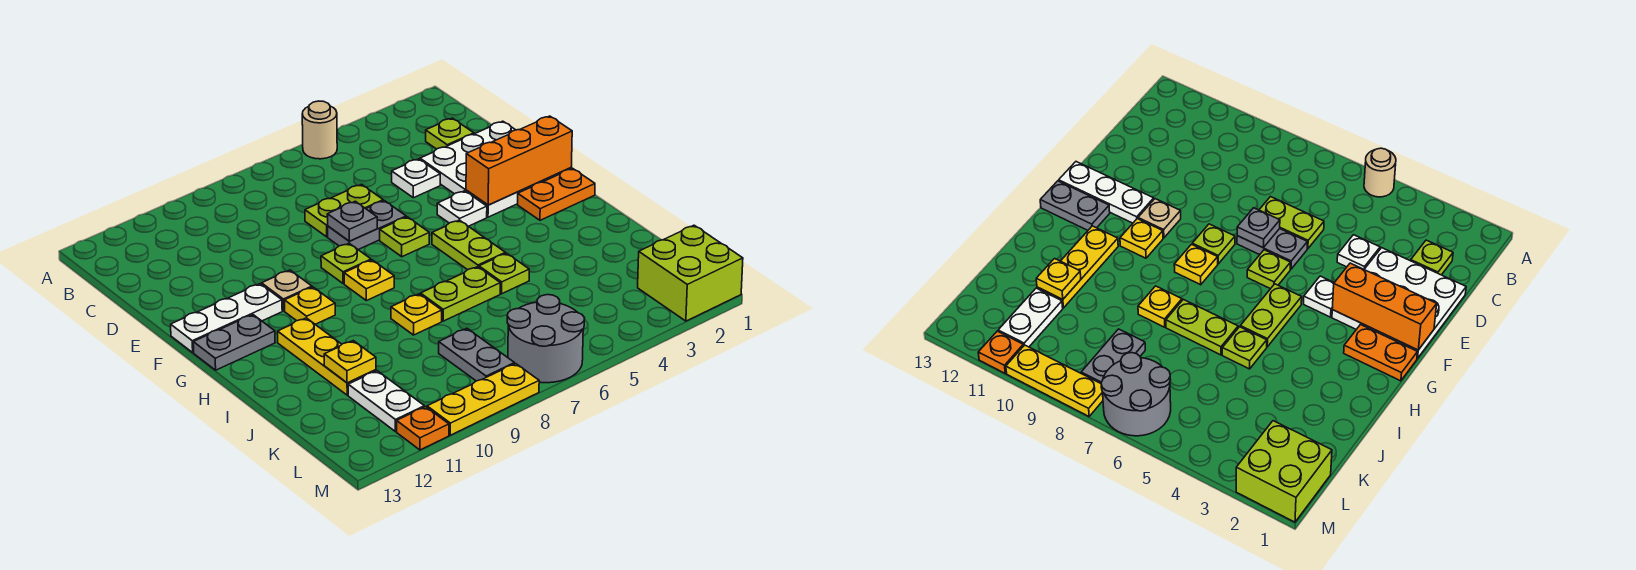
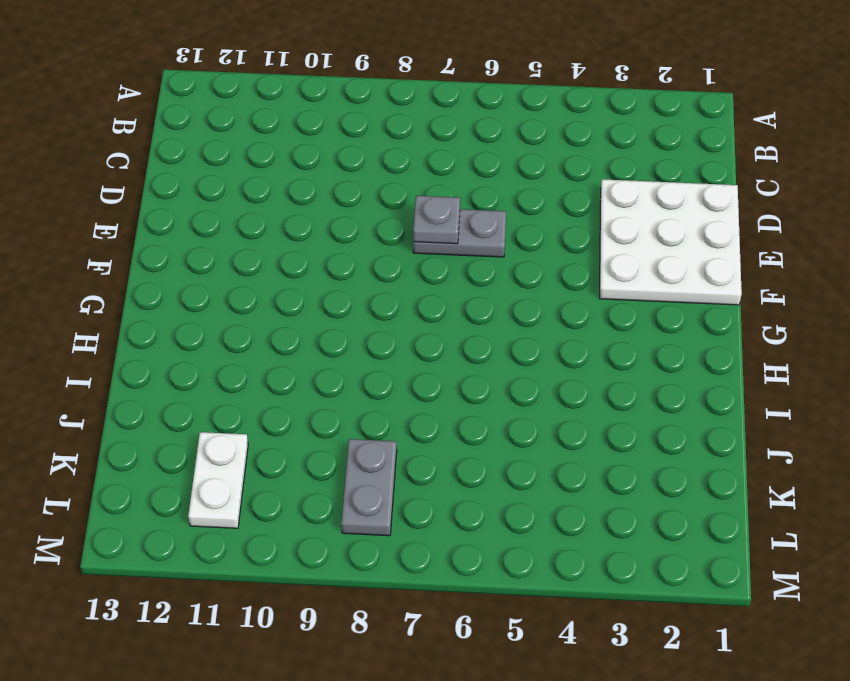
none -> tan round brick A5 level 1
none -> lime plate C2 level 1
none -> white plate D4 level 1

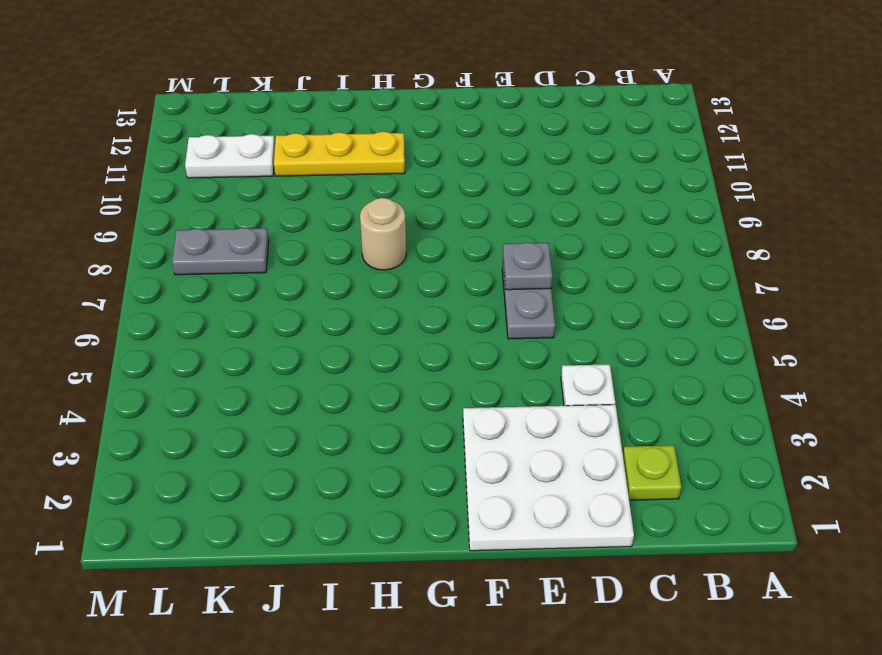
tan round brick H8 level 1 -> tan round brick A5 level 1
none -> lime plate D6:D7 level 1
none -> white plate F4 level 1
none -> lime plate F6 level 1

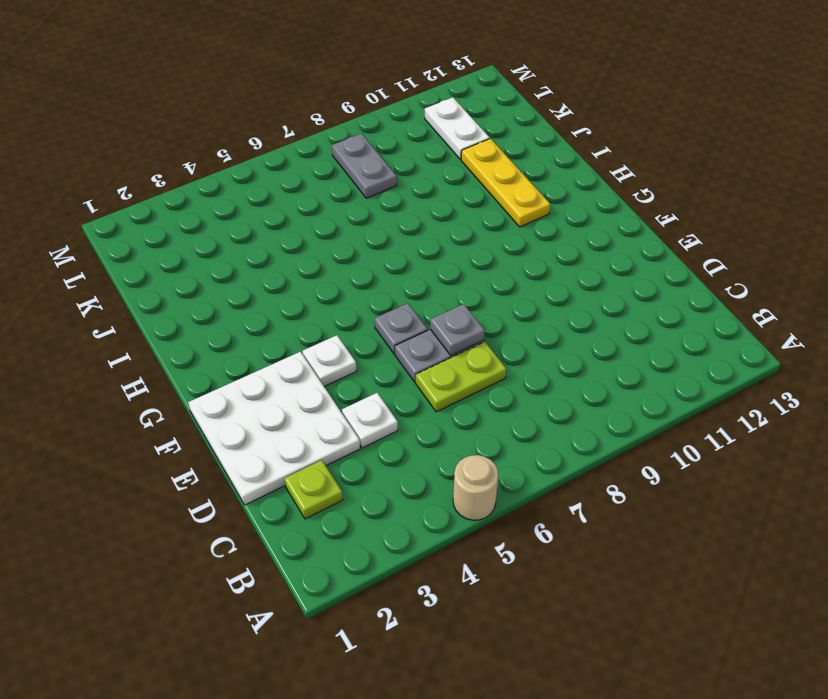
grey plate F6 level 1 -> lime plate F6 level 1
none -> lime plate F8 level 1
none -> tan plate F10 level 1
none -> white plate F11:F13 level 1

